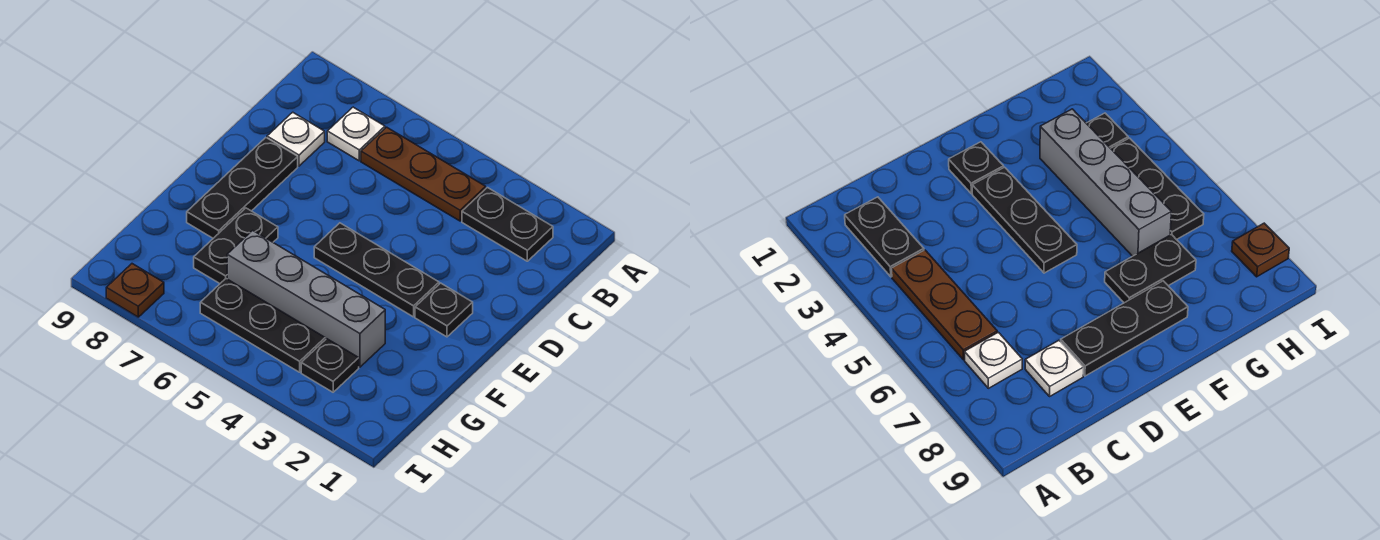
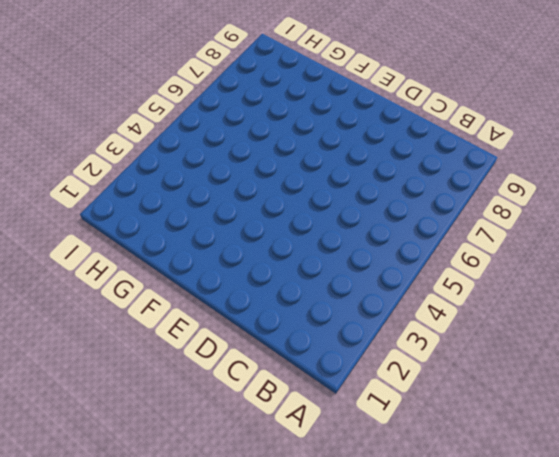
none -> black plate B2:B3 level 1
none -> brown plate B4:B6 level 1
none -> white plate B7 level 1

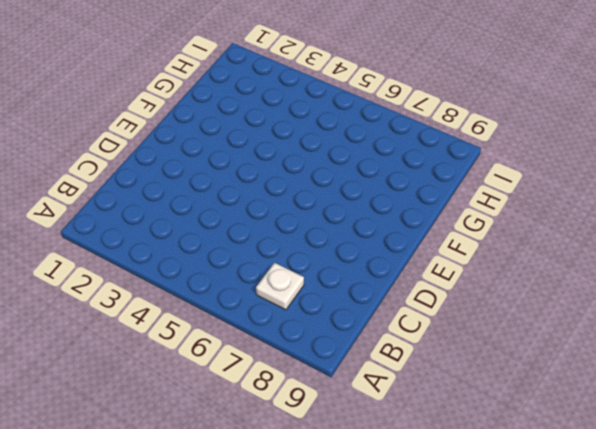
none -> black plate B2:B3 level 1
none -> brown plate B4:B6 level 1
none -> white plate C8 level 1

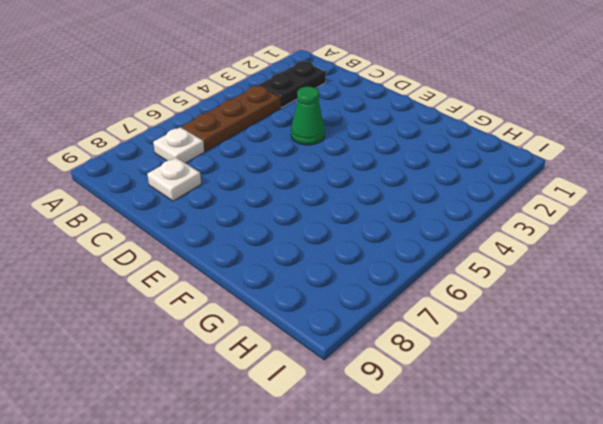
green cone D4 level 1 -> none
none -> black plate D8:F8 level 1
none -> black plate E2 level 1
none -> black plate E3:E5 level 1

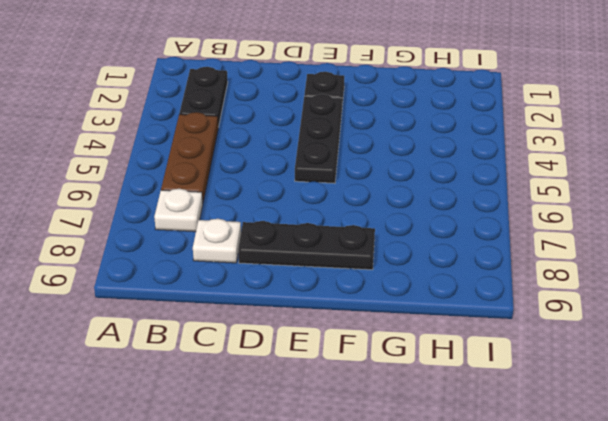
none -> black plate F7:G7 level 1
none -> grey brick G3:G6 level 1
none -> black plate H3 level 1

